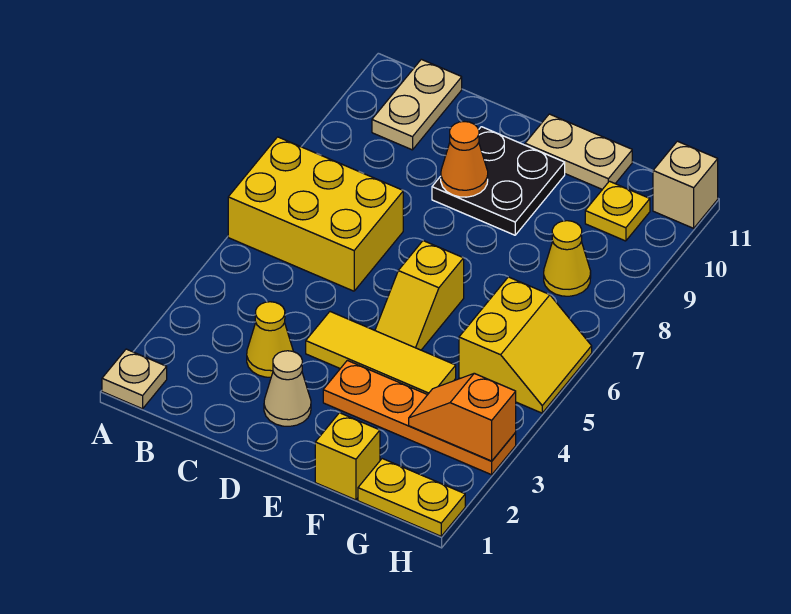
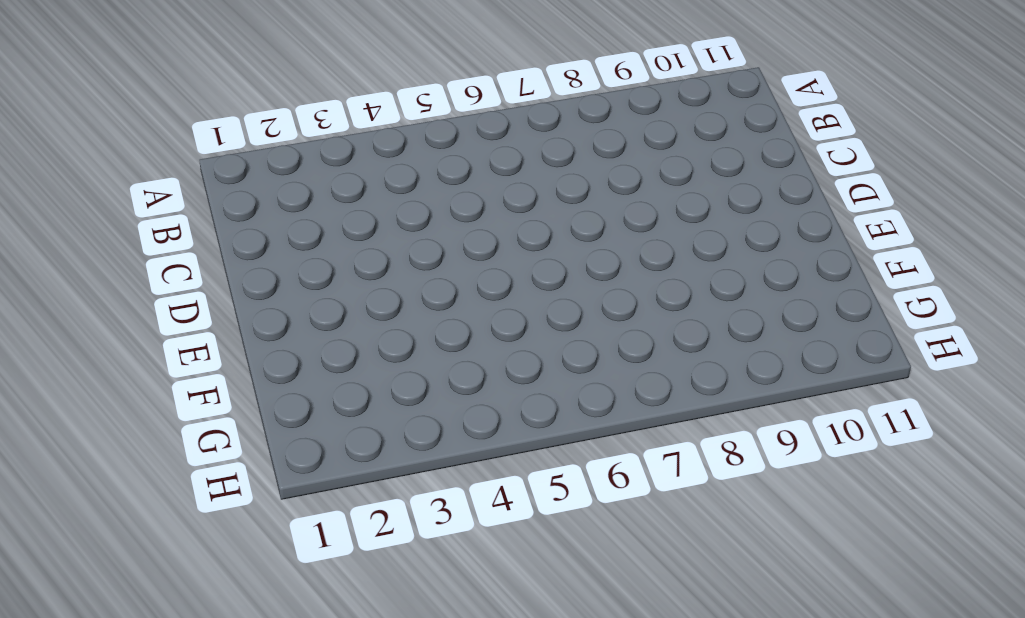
none -> tan plate A1 level 1
none -> yellow brick A6:C7 level 1
none -> tan plate B10:B11 level 1

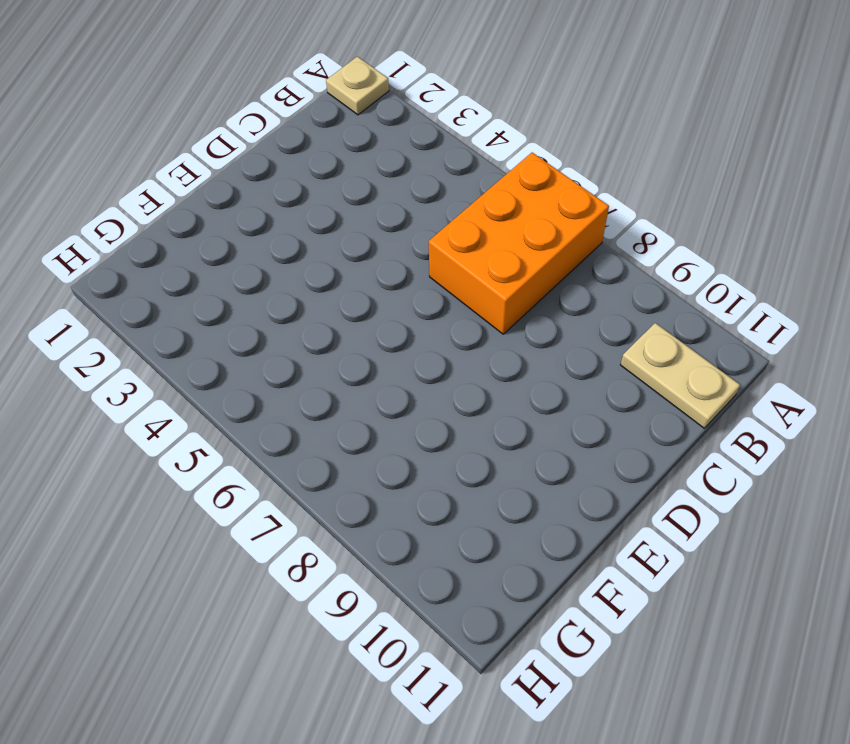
orange brick A6:C7 level 1 -> yellow brick A6:C7 level 1
none -> yellow cone C3 level 1
none -> tan cone D2 level 1
none -> yellow tile D4:F4 level 1

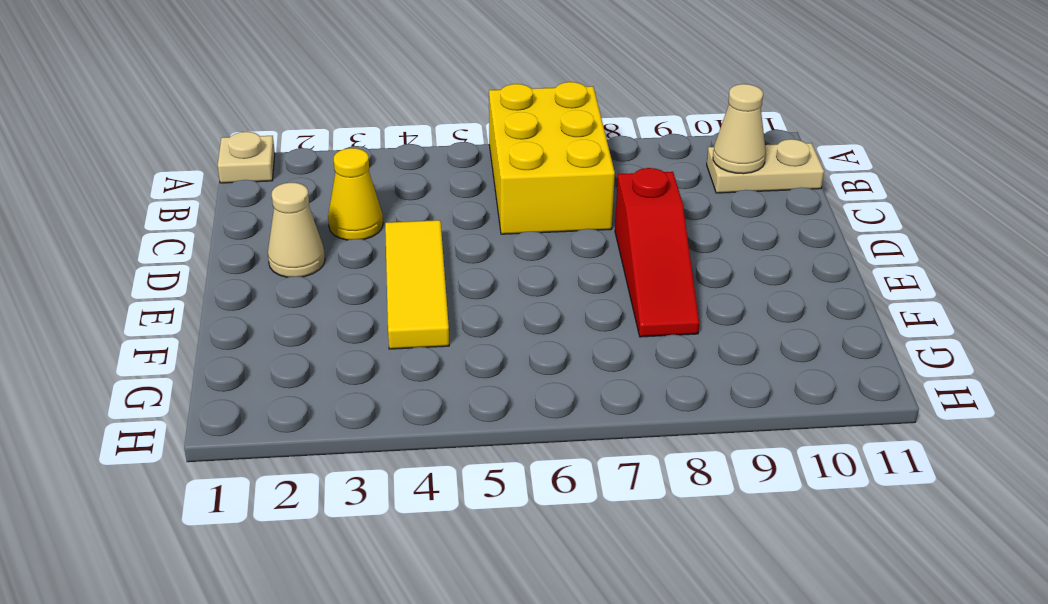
tan cone B10 level 2 -> none
red slope D8:F8 level 1 top D -> none
none -> black plate D9:E10 level 1
none -> orange plate E3:H3 level 1
none -> yellow slope E5:E6 level 1 top 6

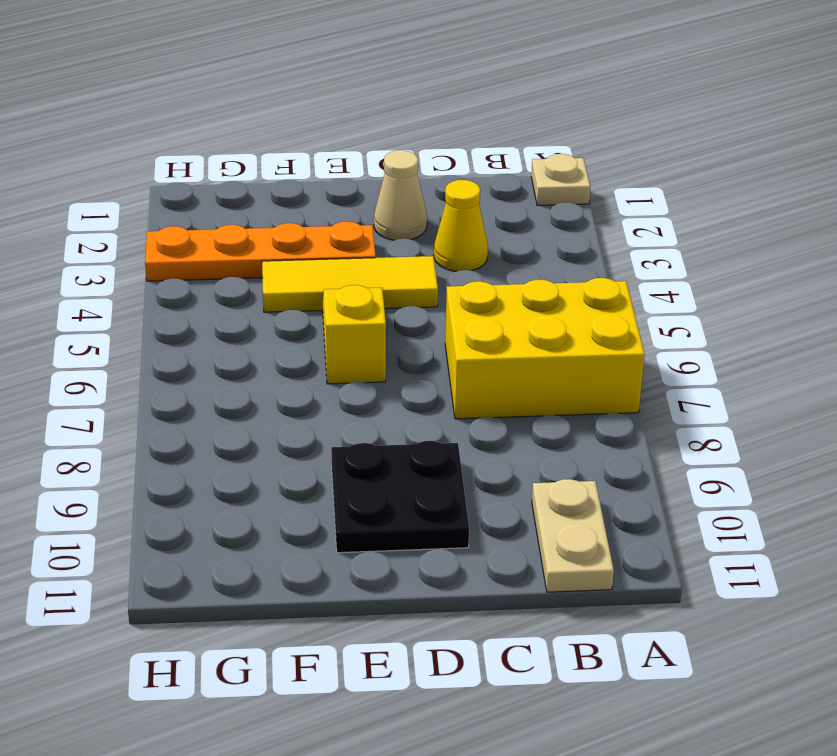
none -> tan plate E11:F11 level 1
none -> yellow brick F1 level 1
none -> yellow plate G1:H1 level 1

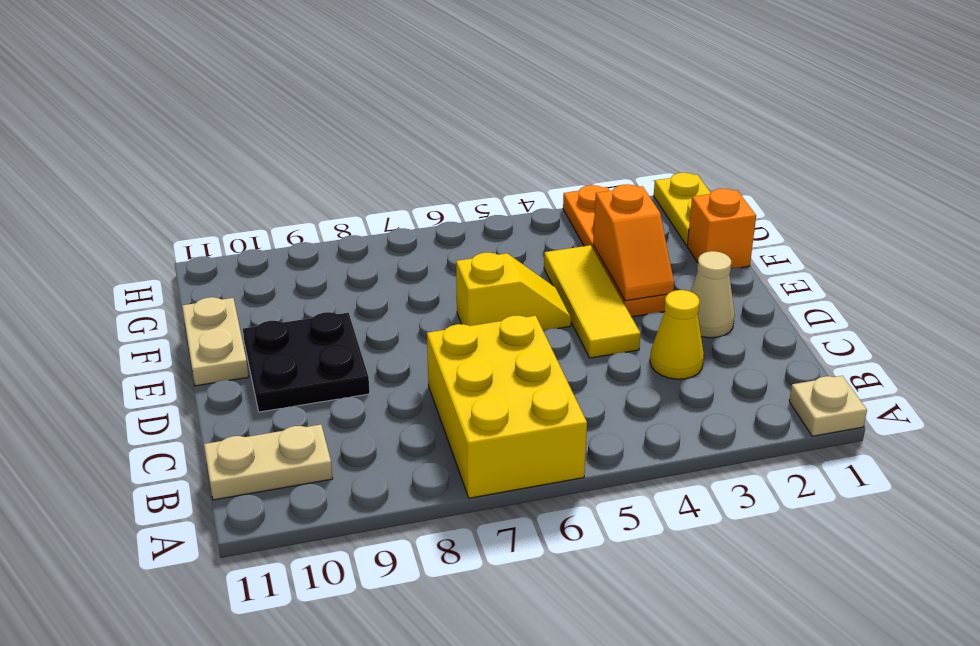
orange slope E3:F3 level 2 top F -> orange slope G3:H3 level 2 top H
orange brick F1 level 1 -> yellow brick F1 level 1
none -> yellow slope G5:H6 level 1 top G
none -> yellow cone G8 level 1
none -> yellow plate G10 level 1

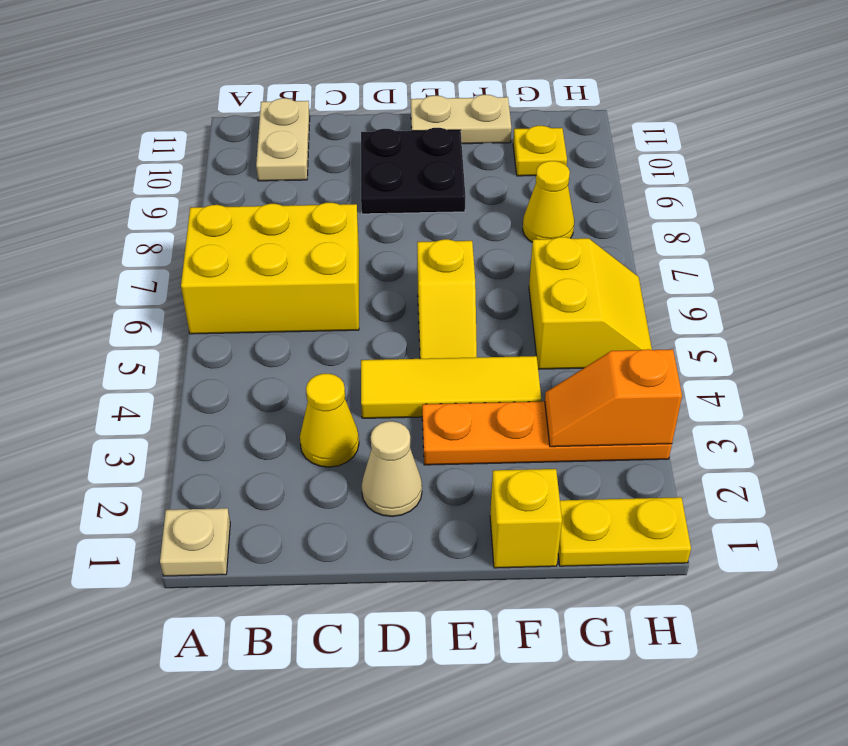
none -> tan brick H11 level 1
none -> orange cone D9 level 2

